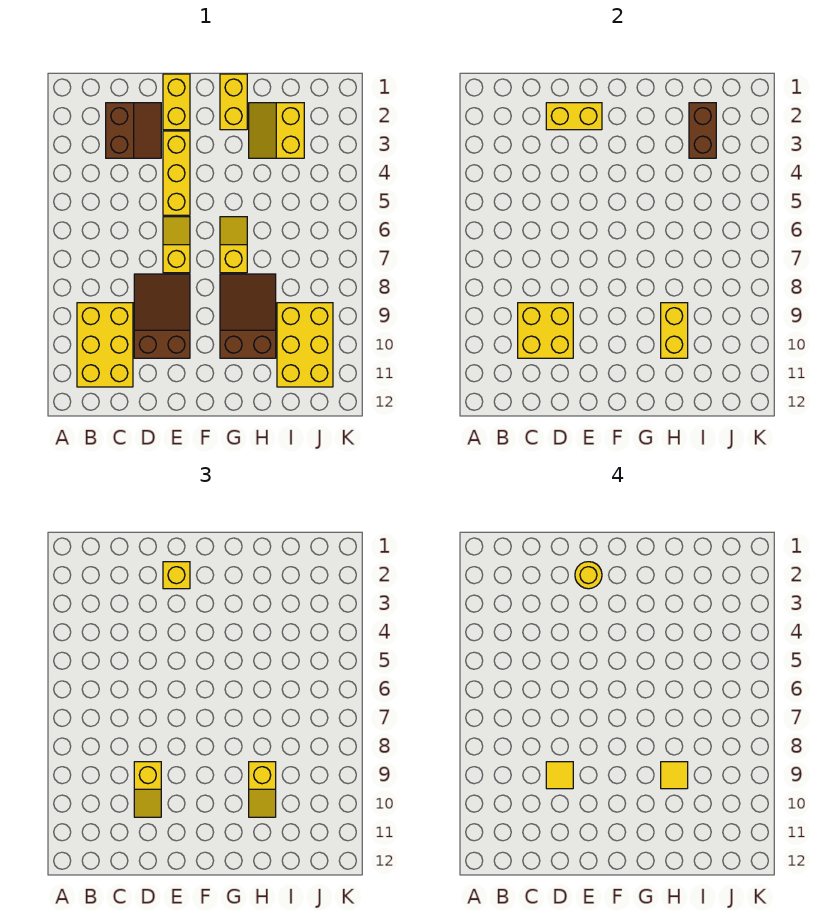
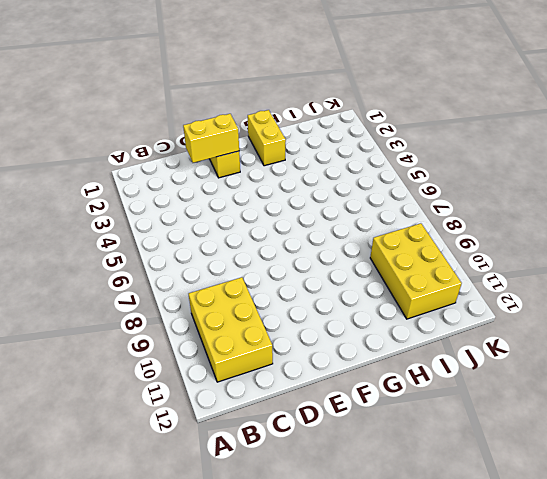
none -> brown slope C2:D3 level 1 top C
none -> brown slope D8:E10 level 1 top 10
none -> yellow brick E3:E5 level 1

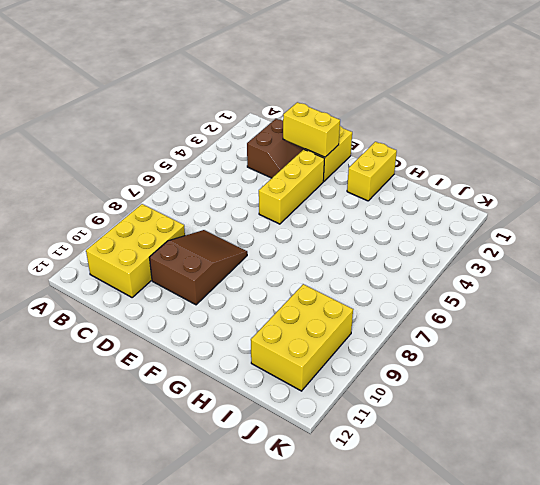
none -> yellow slope E6:E7 level 1 top 7
none -> yellow slope G6:G7 level 1 top 7
none -> brown slope G8:H10 level 1 top 10

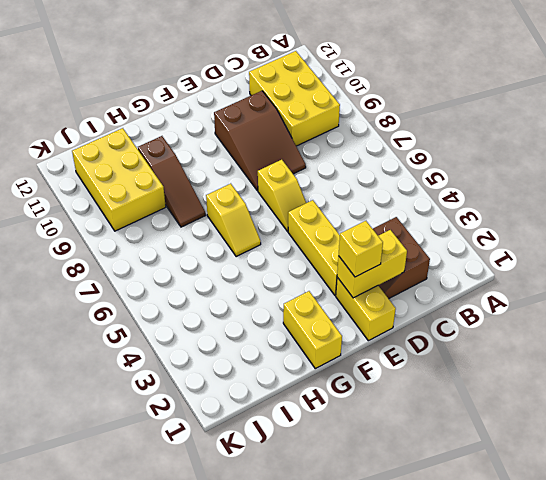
brown slope H8:H10 level 1 top 10 -> brown slope G8:H10 level 1 top 10
none -> yellow slope H2:I3 level 1 top I
none -> yellow brick C9:D10 level 2
none -> yellow brick H9:H10 level 2

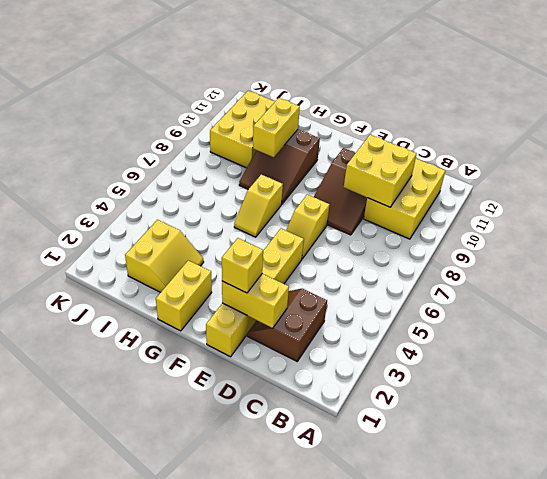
none -> brown brick I2:I3 level 2
none -> yellow slope D9:D10 level 3 top 9
none -> yellow slope H9:H10 level 3 top 9

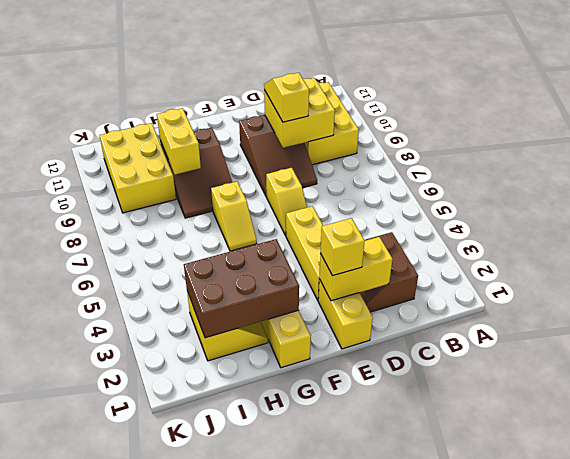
brown brick G2:I3 level 2 -> brown brick I2:I3 level 2
none -> yellow slope H9:H10 level 3 top 9
none -> yellow tile D9 level 4
none -> yellow round brick E2 level 4

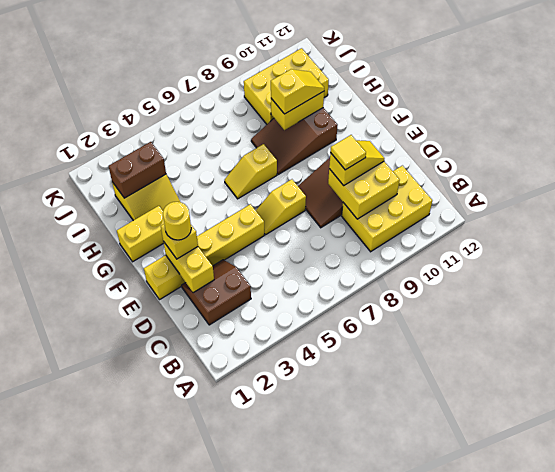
none -> yellow tile H9 level 4

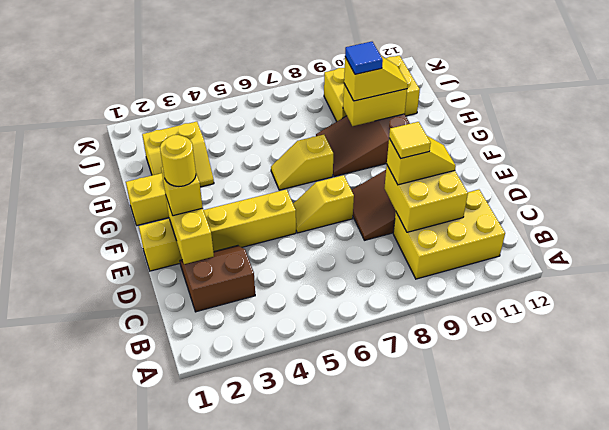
blue tile H9 level 4 -> yellow tile H9 level 4
none -> brown brick I2:I3 level 2

